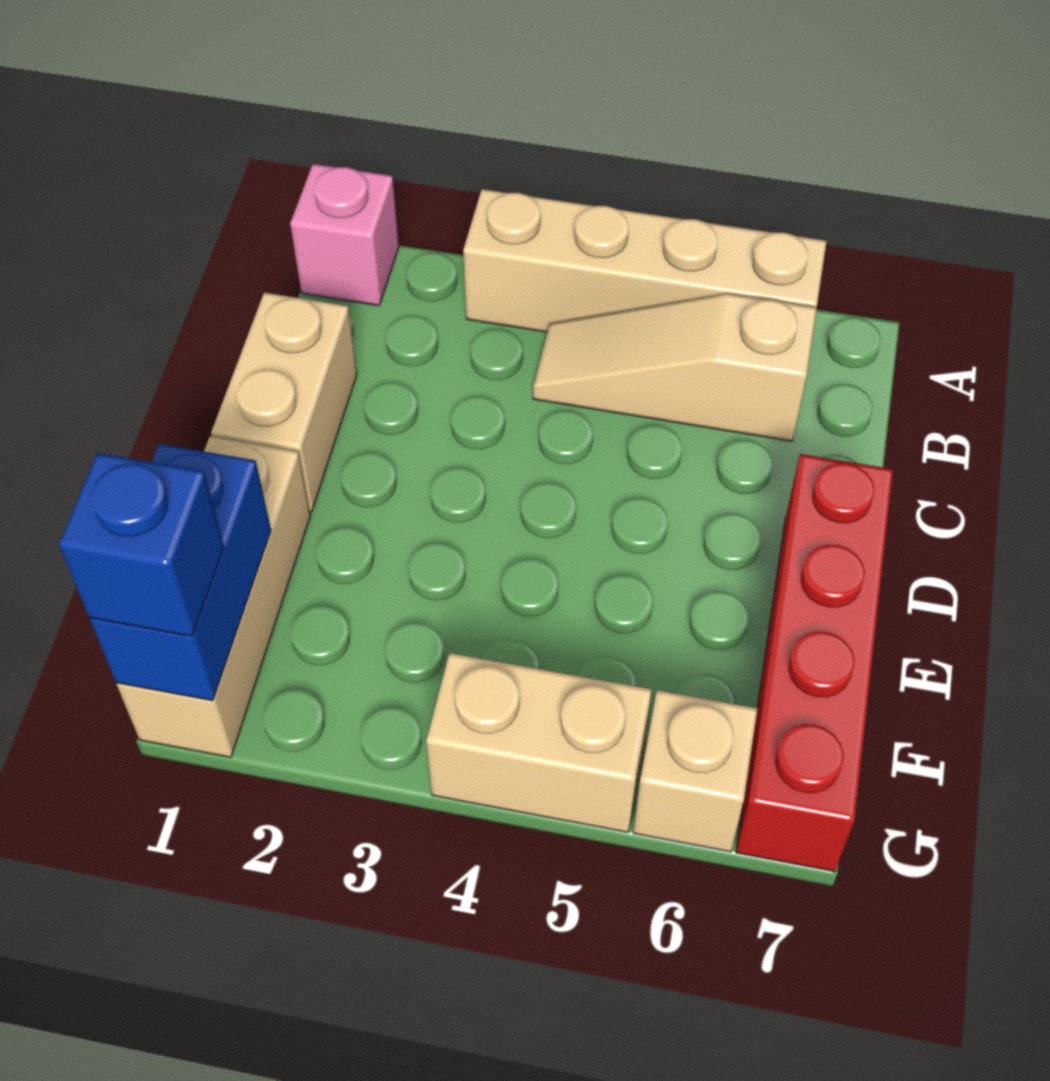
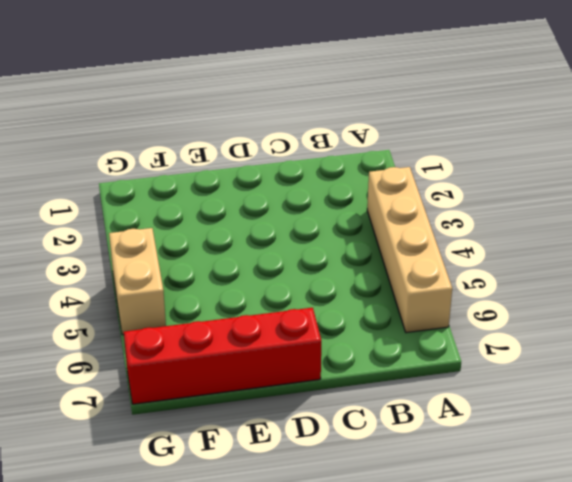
none -> pink brick A1 level 1
none -> tan slope B4:B6 level 1 top 6

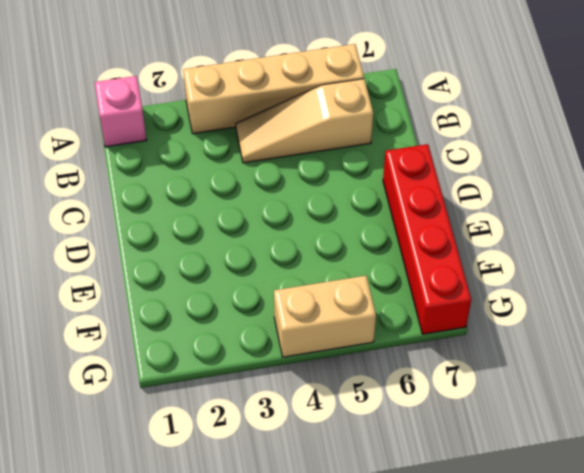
none -> tan brick C1:D1 level 1
none -> tan brick E1:G1 level 1

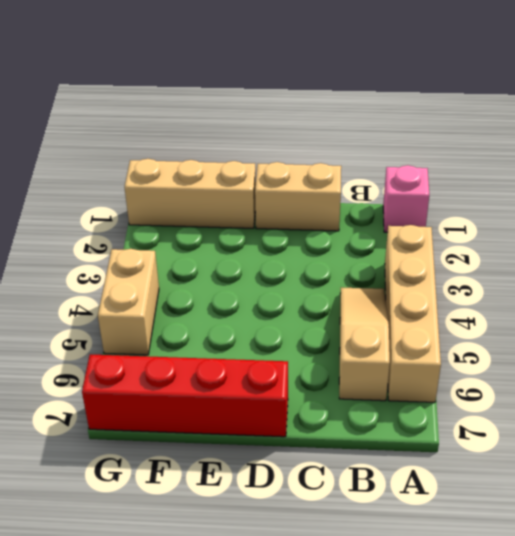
none -> tan brick G6 level 1
none -> blue brick F1:G1 level 2

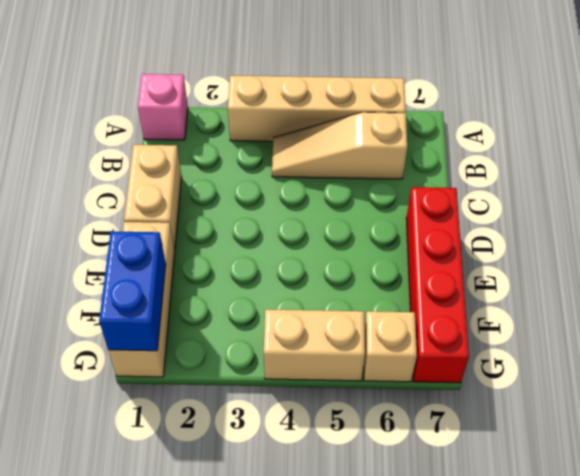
none -> blue brick G1 level 3

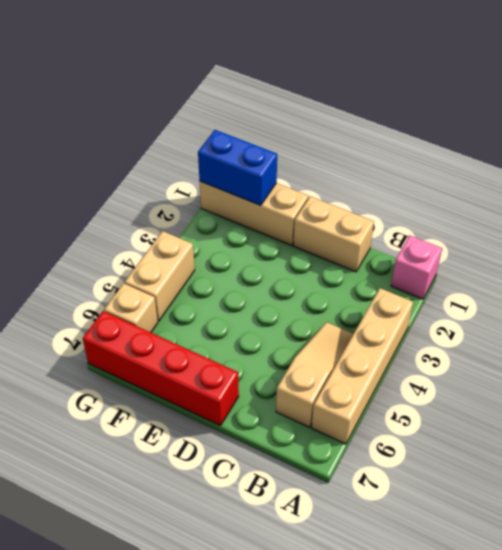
none -> blue brick G1 level 3

